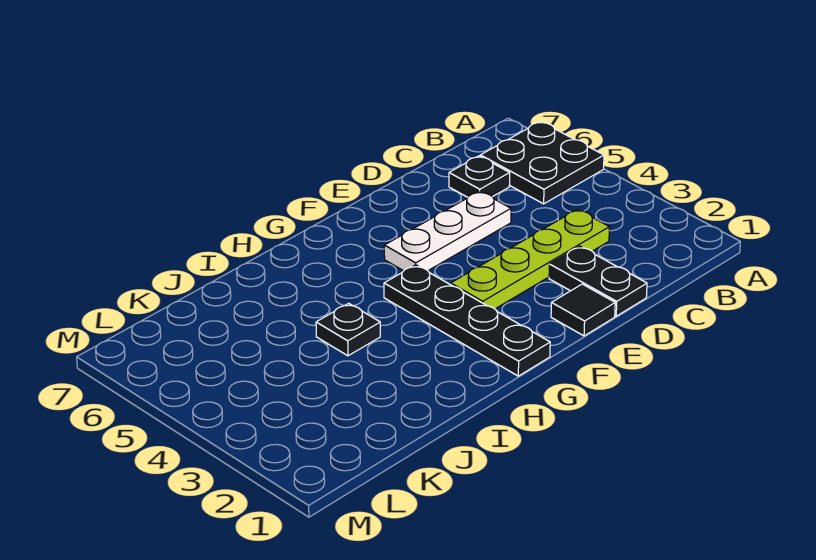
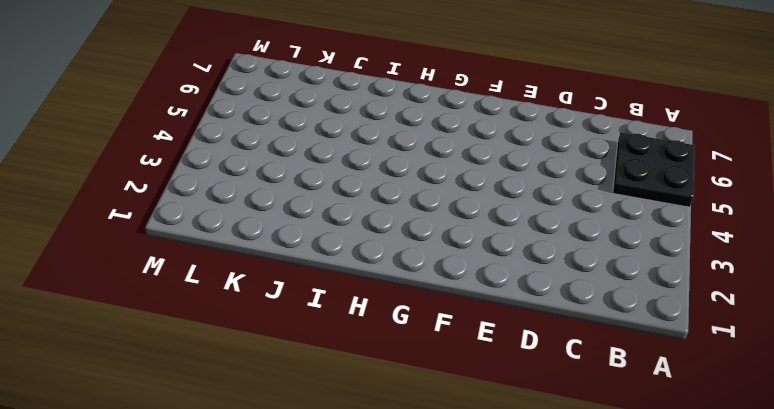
none -> lime plate C3:F3 level 1
none -> black plate C6 level 1

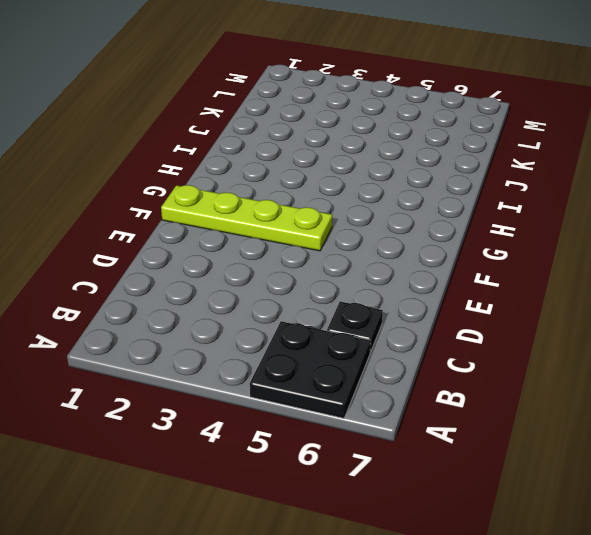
lime plate F1:F4 level 1 -> lime plate C3:F3 level 1
none -> black plate D1:D2 level 1
none -> white plate D5:F5 level 1

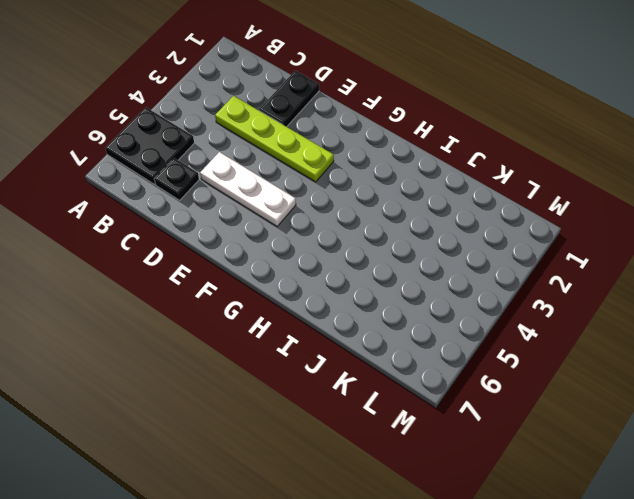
none -> black tile E1 level 1
none -> black plate G1:G4 level 1

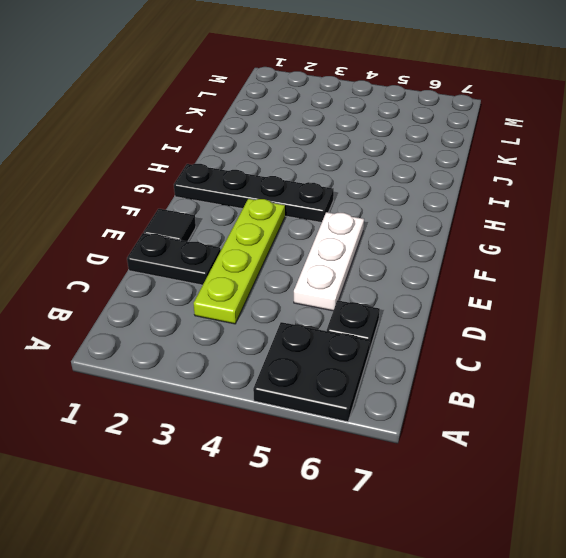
none -> black plate I4 level 1

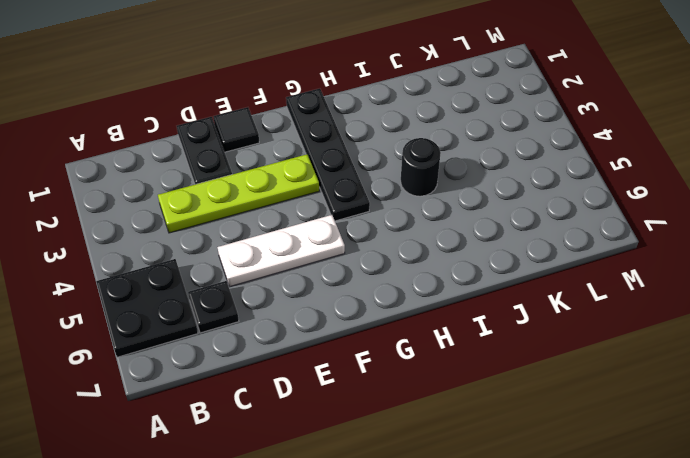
black round brick I4 level 1 -> black plate I4 level 1

